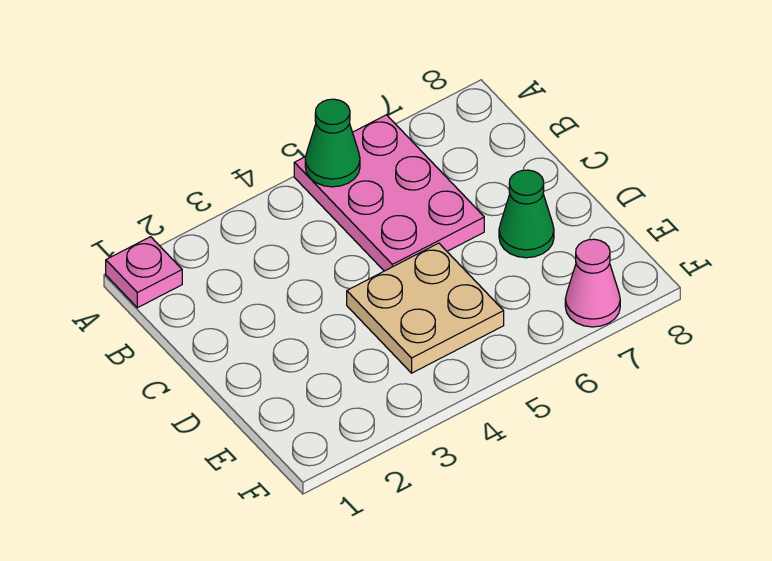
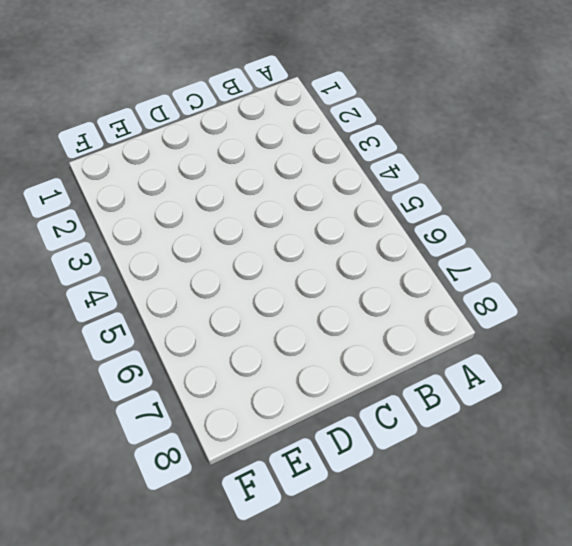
none -> pink plate A1 level 1
none -> pink plate A5:C6 level 1

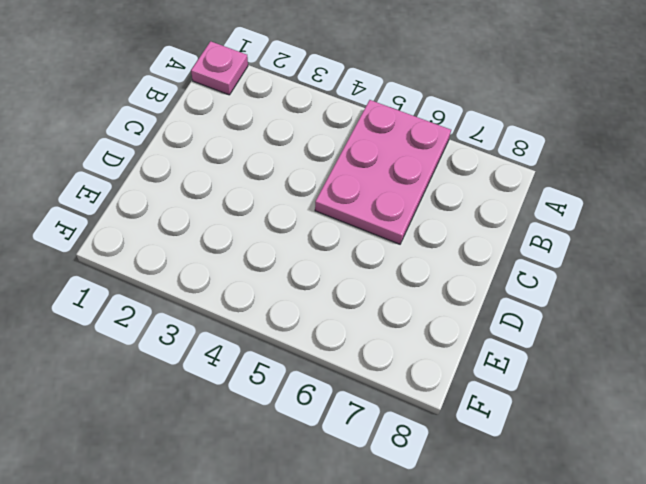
none -> tan plate D4:E5 level 1
none -> green cone D7 level 1

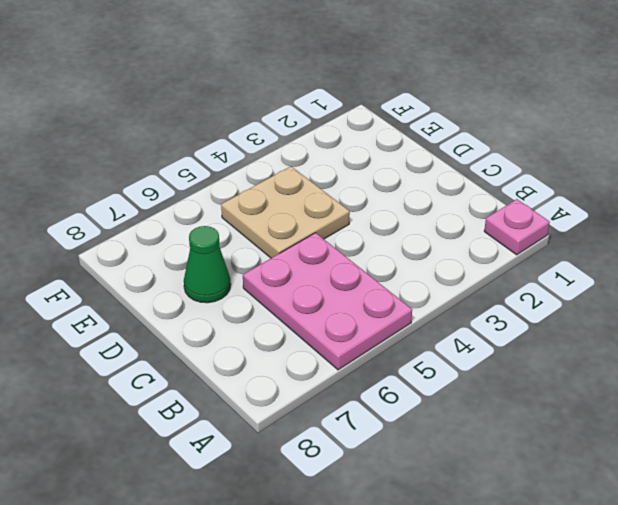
none -> pink cone F7 level 1
none -> green cone A5 level 2

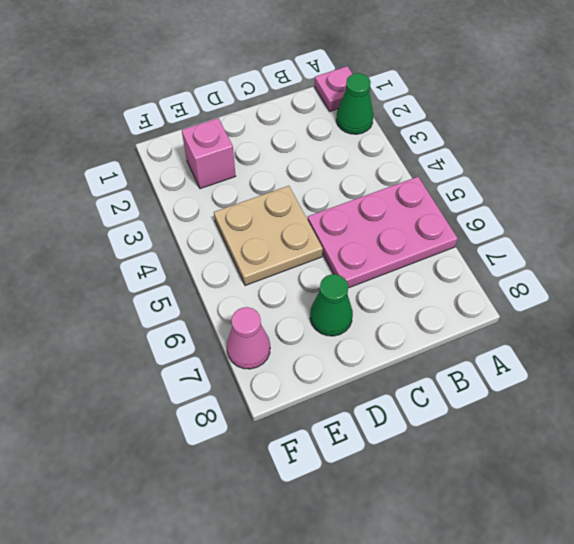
green cone A2 level 1 -> green cone A5 level 2
pink brick E2 level 1 -> none

